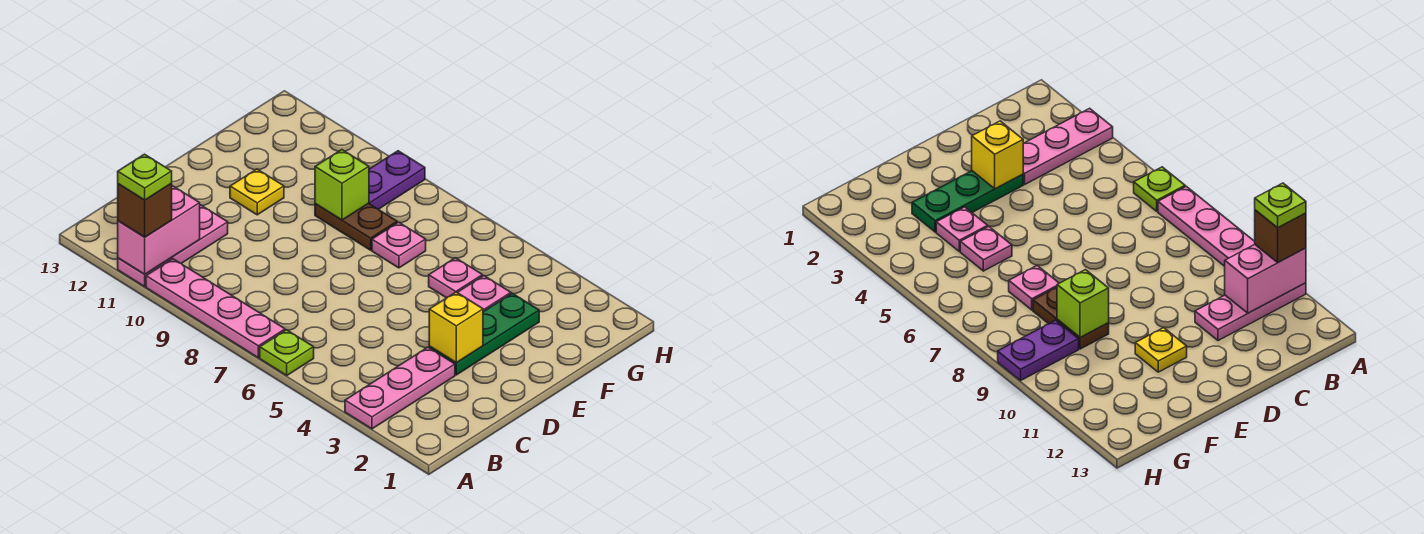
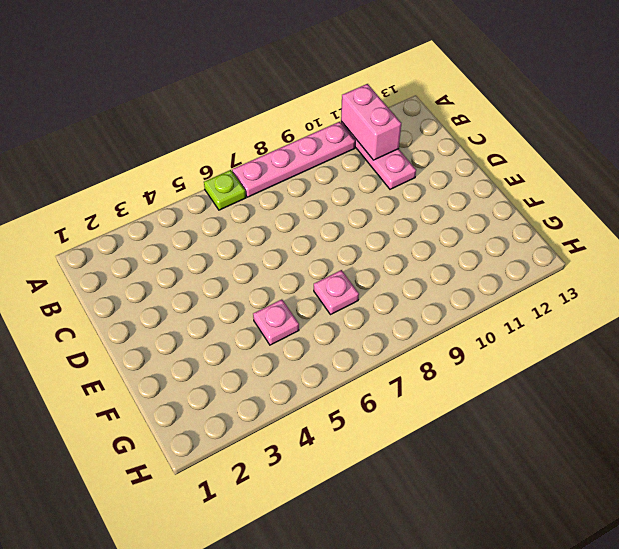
none -> pink plate A3:C3 level 1
none -> green plate D3:F3 level 1
none -> yellow plate E11 level 1

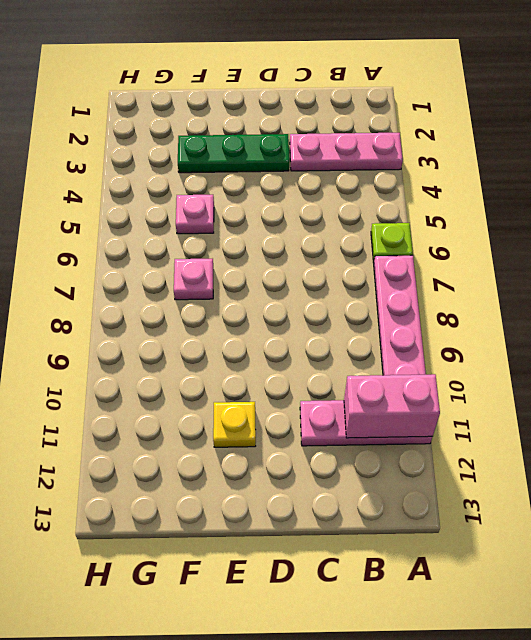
none -> pink plate F4 level 1
none -> brown plate F8:F9 level 1
none -> purple plate G9:H9 level 1

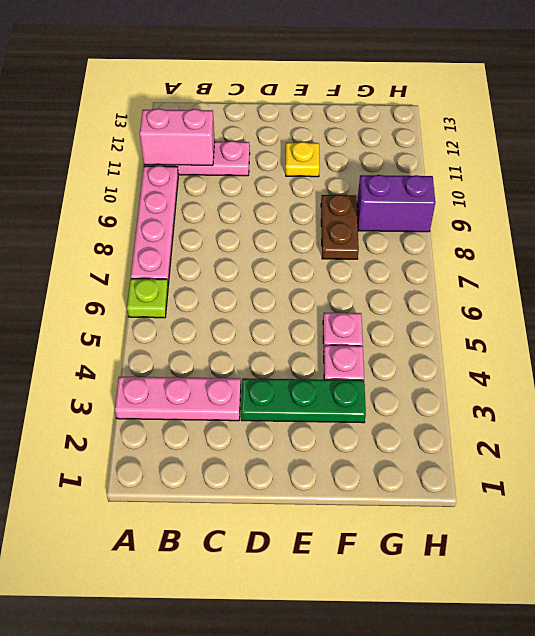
purple brick G9:H9 level 1 -> purple plate G9:H9 level 1
none -> pink plate F7 level 1
none -> yellow brick D3 level 2
none -> lime brick F9 level 2

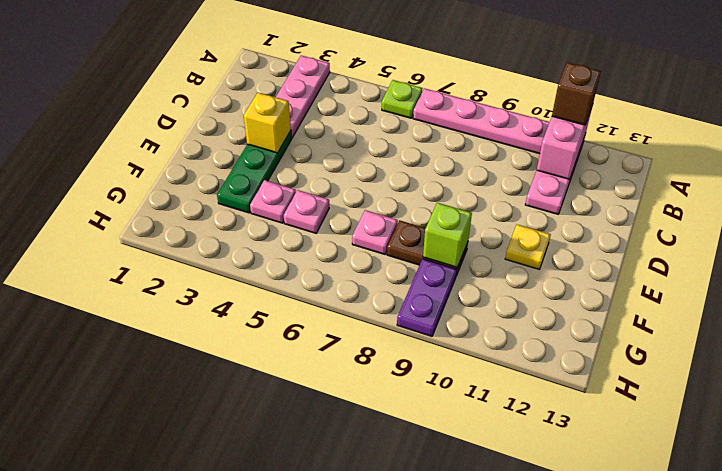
none -> lime plate A11 level 4

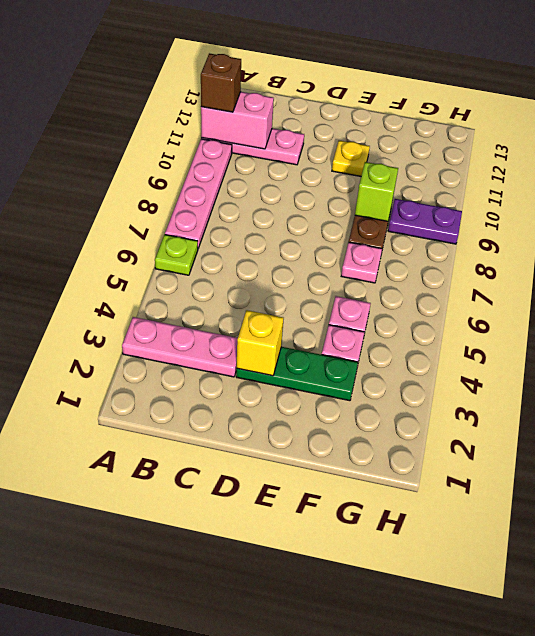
none -> lime plate A11 level 4

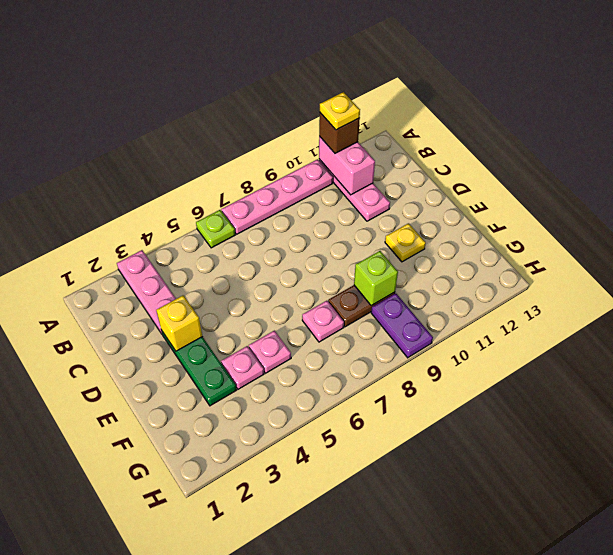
yellow plate A11 level 4 -> lime plate A11 level 4

